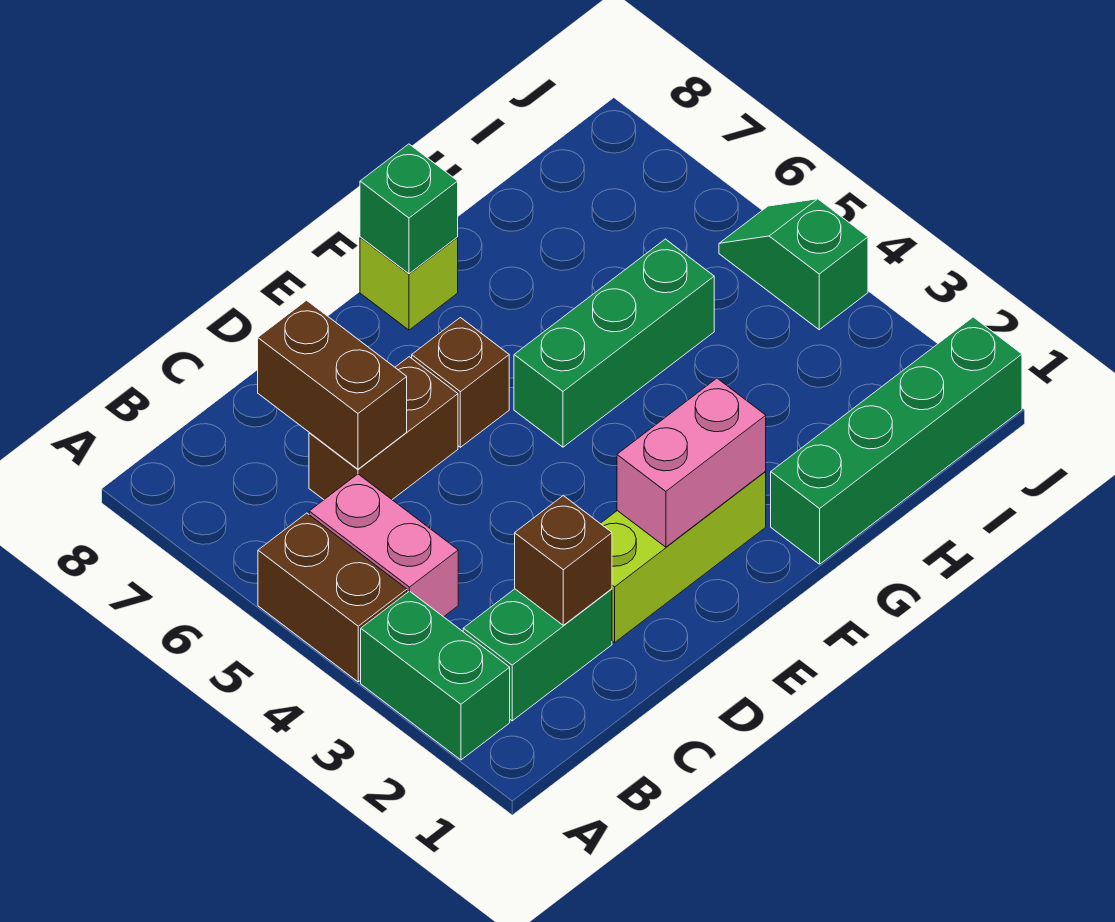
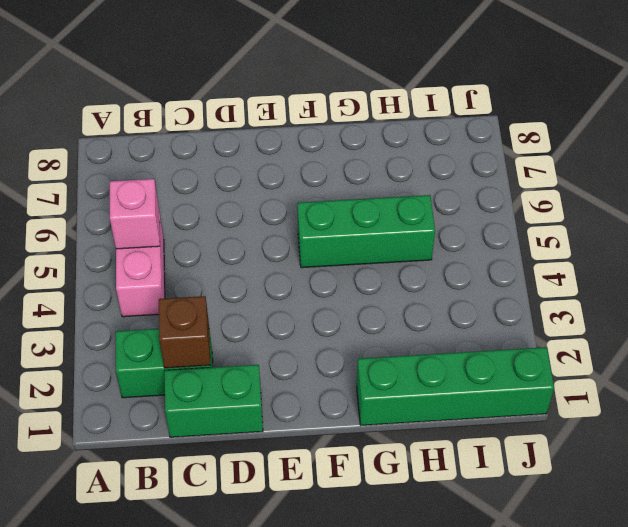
pink brick B5 level 2 -> none
green brick C1:D1 level 1 -> green brick A2:A3 level 1
none -> brown brick A4:A5 level 1
none -> brown brick C6:D6 level 1
none -> lime brick D2:F2 level 1

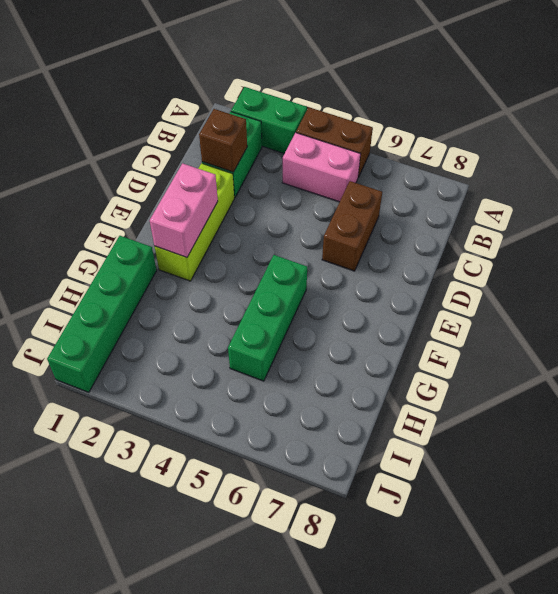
none -> brown brick E6 level 1
none -> lime brick F8 level 1
none -> green slope J4:J5 level 1 top 4

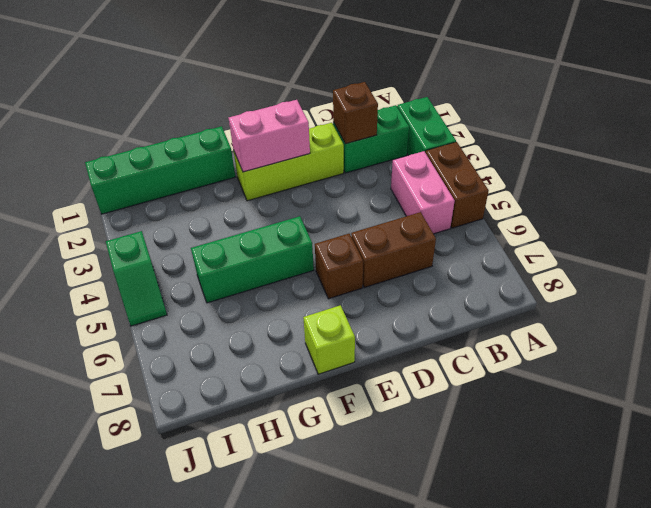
none -> brown brick C6:C7 level 2
none -> green brick F8 level 2

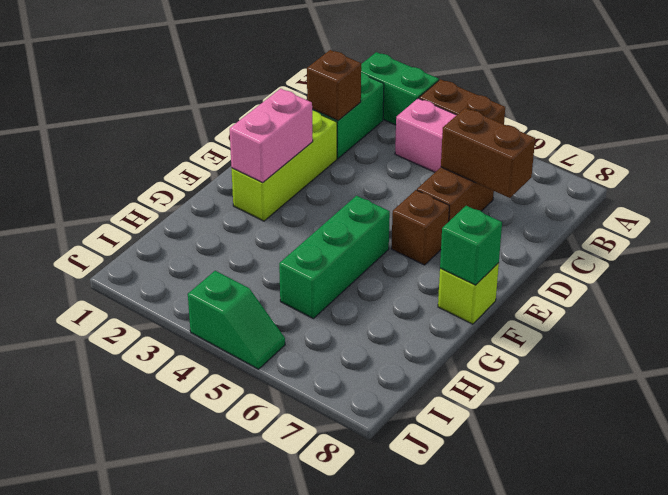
none -> green brick G1:J1 level 1

